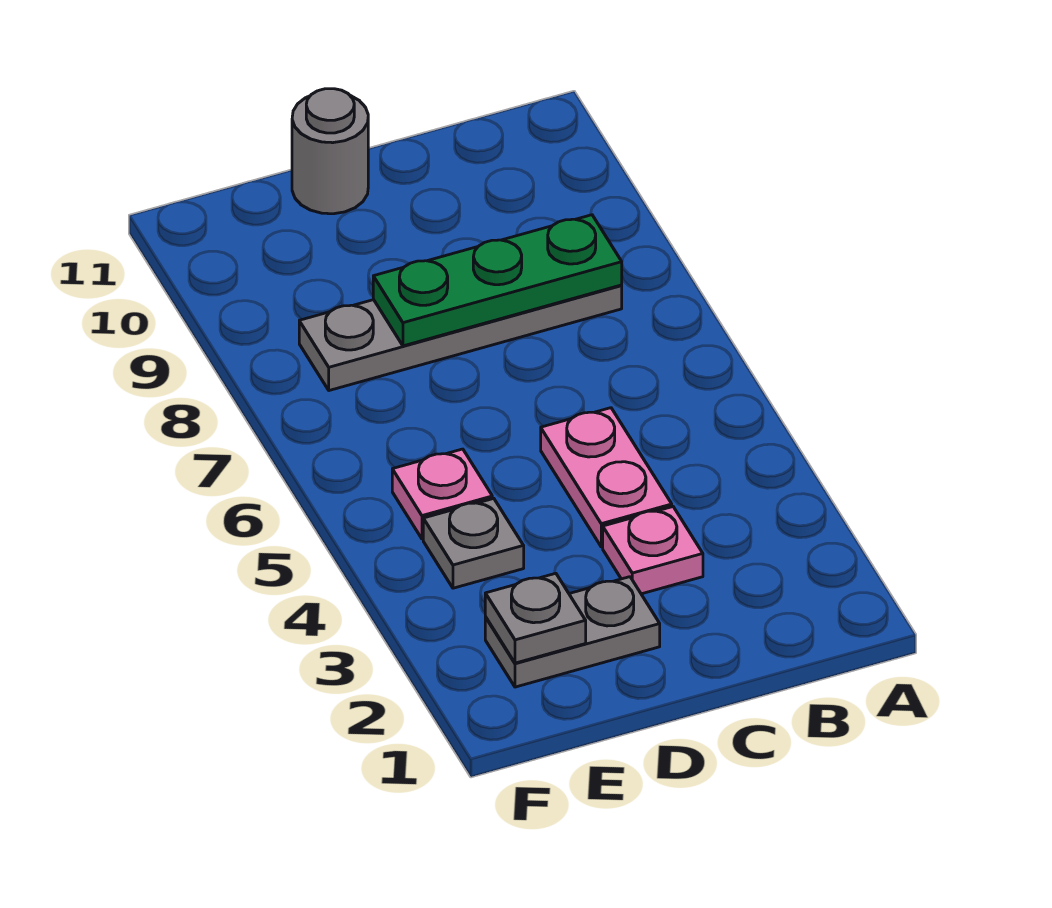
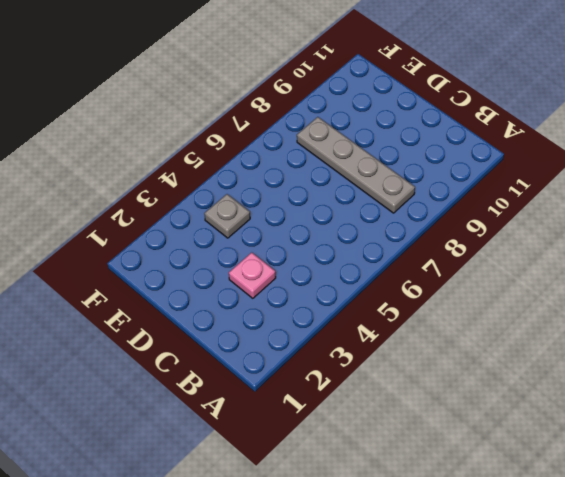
none -> pink plate C4:C5 level 1
none -> grey plate D2:E2 level 1

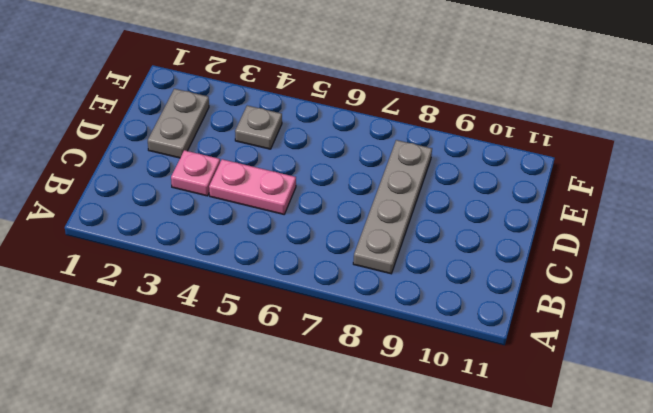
none -> grey round brick D11 level 1
none -> pink plate E5 level 1

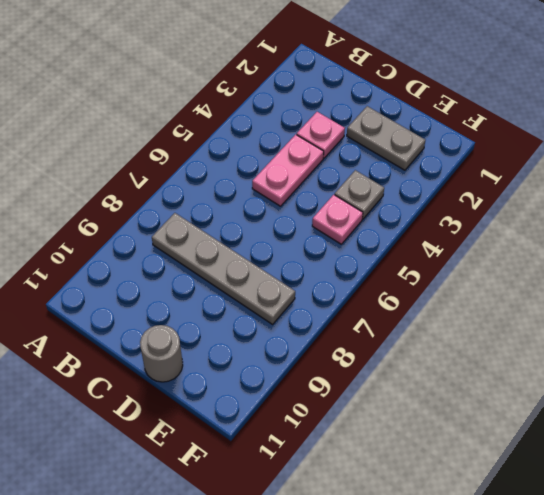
none -> green plate B8:D8 level 2
none -> grey plate E2 level 2

